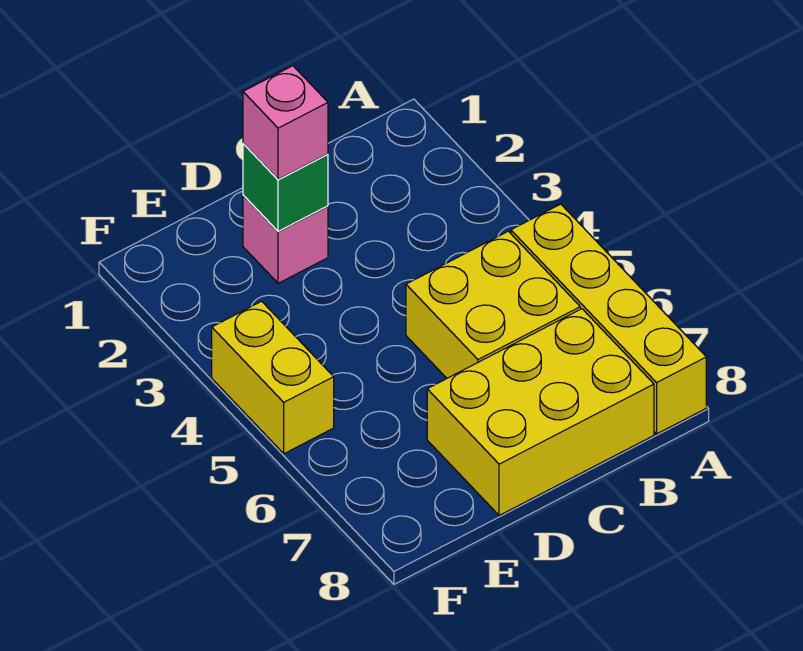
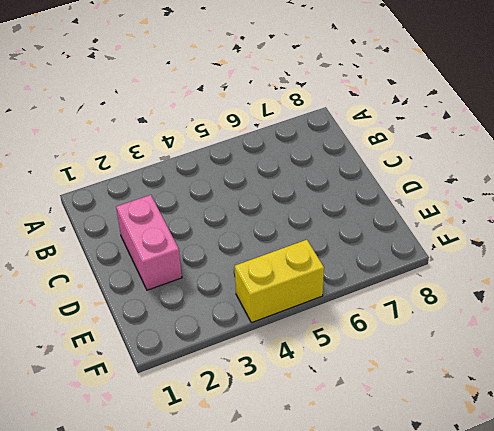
pink brick C2:D2 level 1 -> pink brick D2 level 1
none -> yellow brick A5:A8 level 1
none -> yellow brick B5:C6 level 1

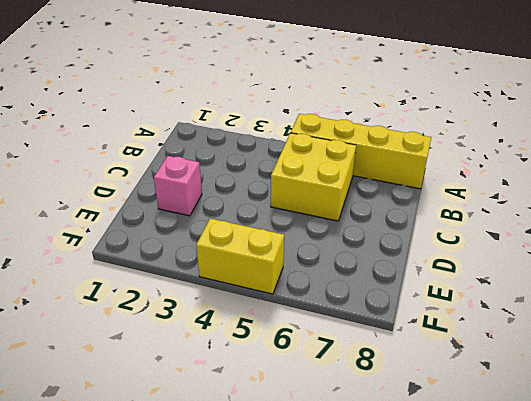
none -> yellow brick B7:D8 level 1
none -> green brick D2 level 2

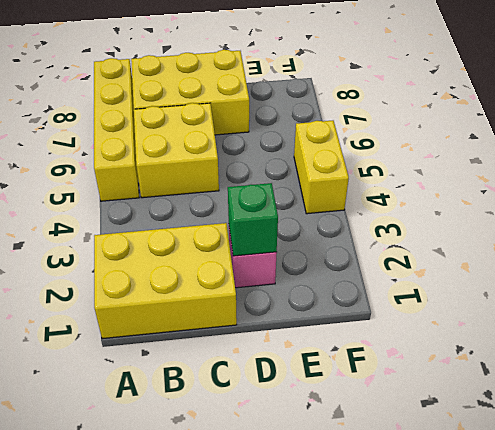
yellow brick A1:C2 level 1 -> none
none -> pink brick D2 level 3

